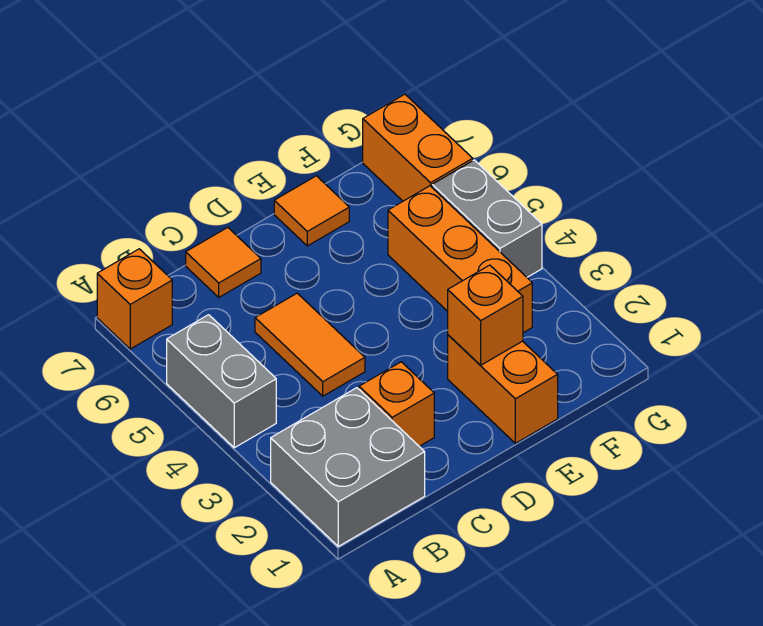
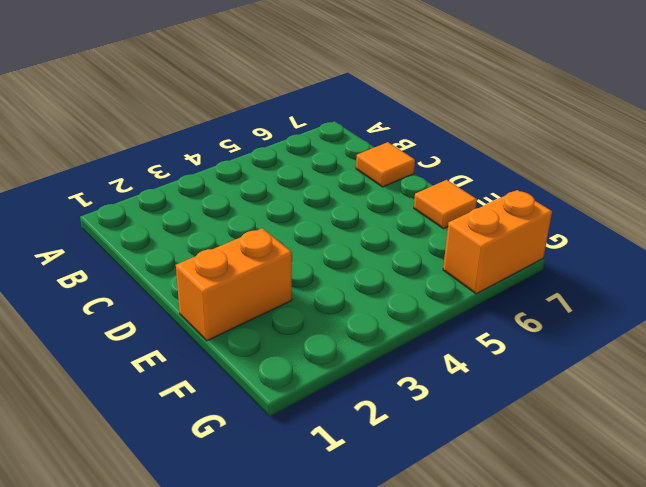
none -> grey brick A1:B2 level 1
none -> grey brick A4:A5 level 1
none -> orange brick A7 level 1

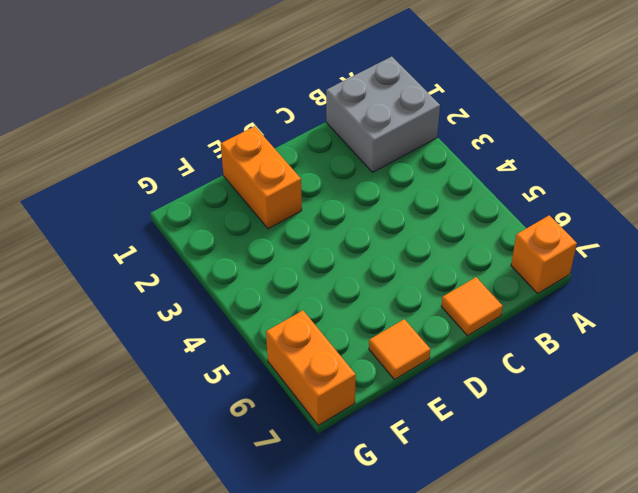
none -> grey brick A4:A5 level 1
none -> orange brick C2 level 1
none -> orange tile C4:C5 level 1

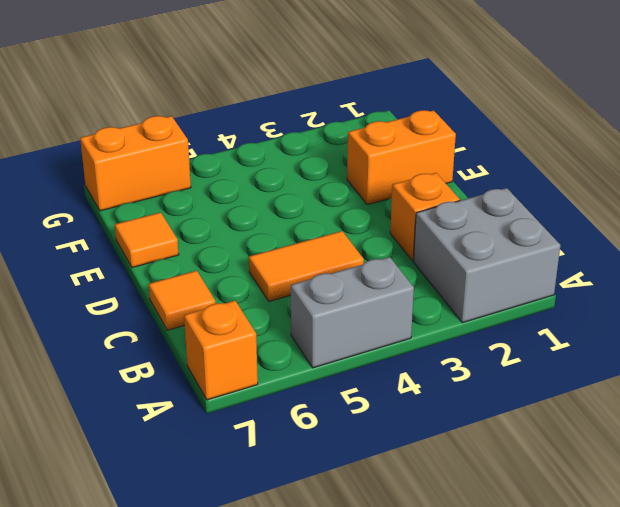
none -> orange brick F3:F5 level 1
none -> grey brick G4:G5 level 1
none -> orange brick E2 level 2

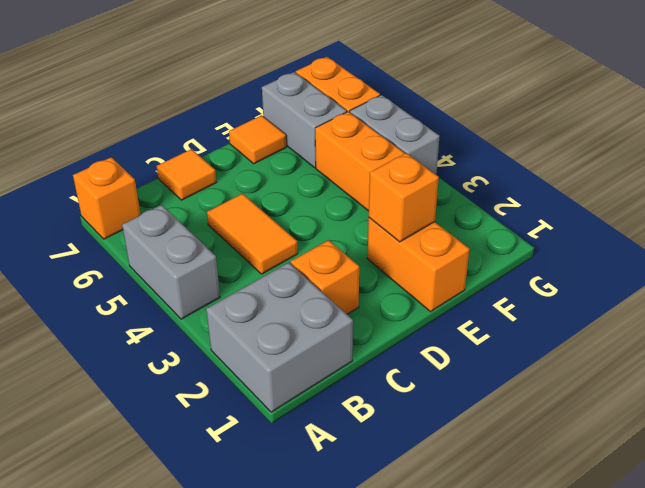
grey brick F6:F7 level 1 -> none

